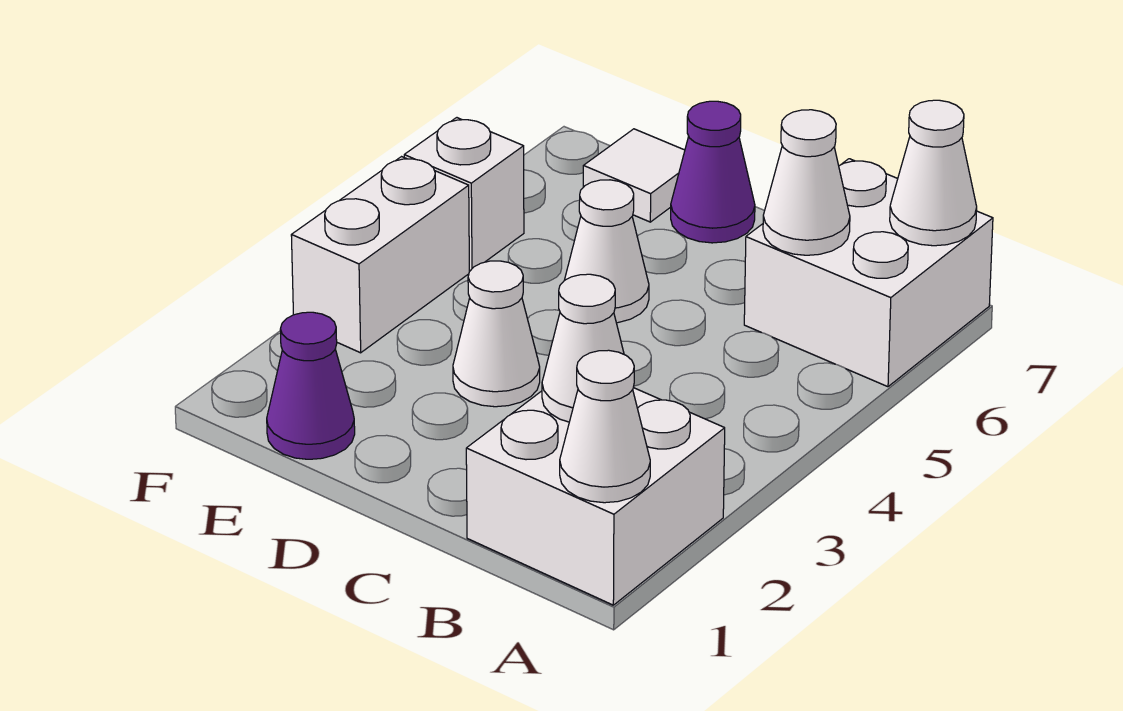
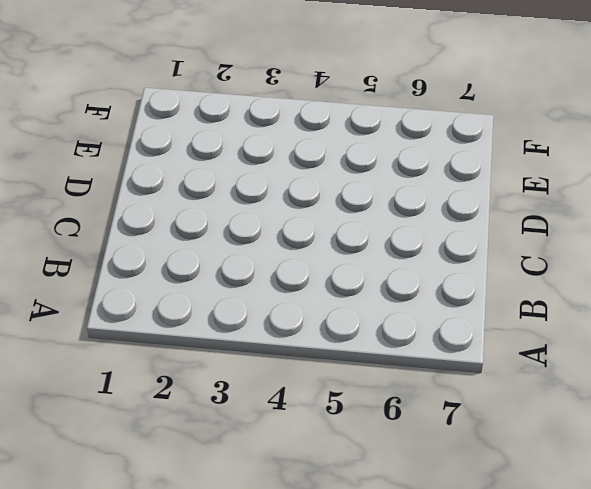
none -> white brick A1:B2 level 1
none -> white brick A6:B7 level 1
none -> white cone D3 level 1

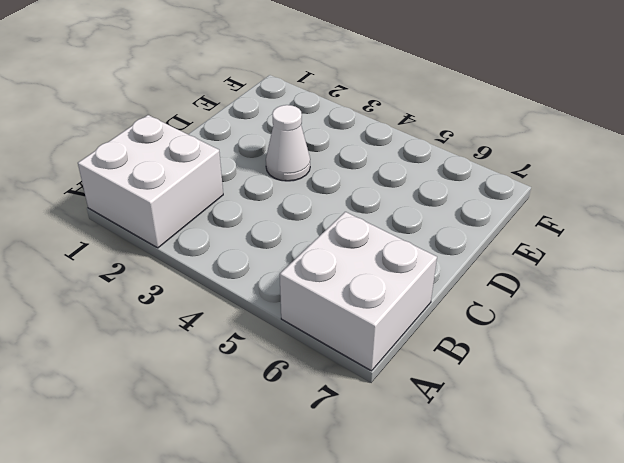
none -> white cone D5 level 1
none -> purple cone D7 level 1
none -> purple cone E1 level 1

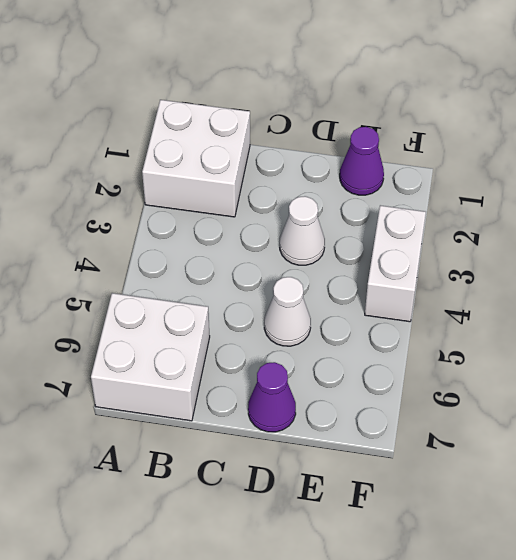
none -> white tile E7 level 1
none -> white brick F5 level 1
none -> white cone A1 level 2

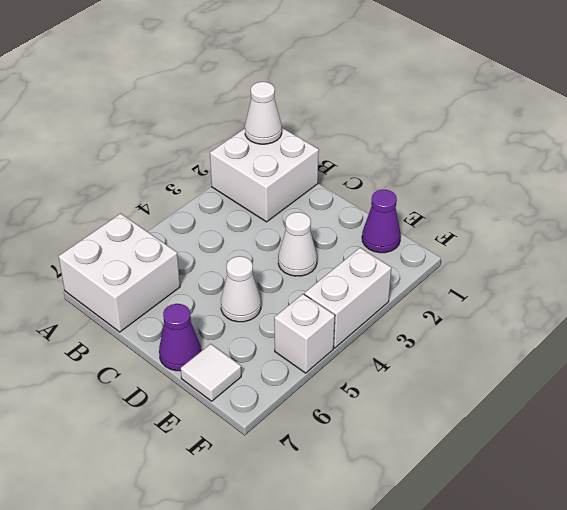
none -> white cone A7 level 2
none -> white cone B2 level 2
none -> white cone B6 level 2

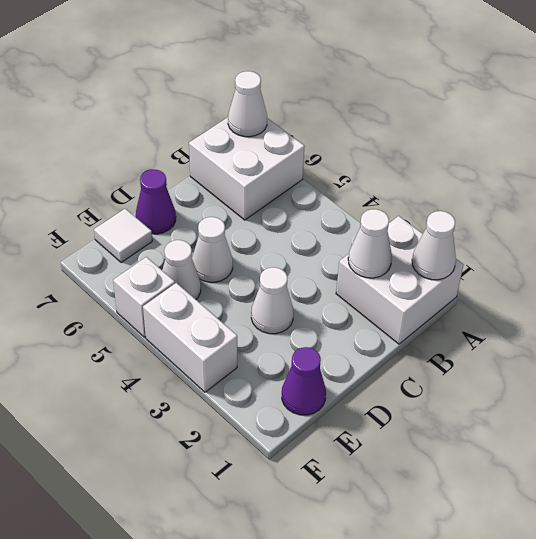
white cone E5 level 1 -> white cone B6 level 2

